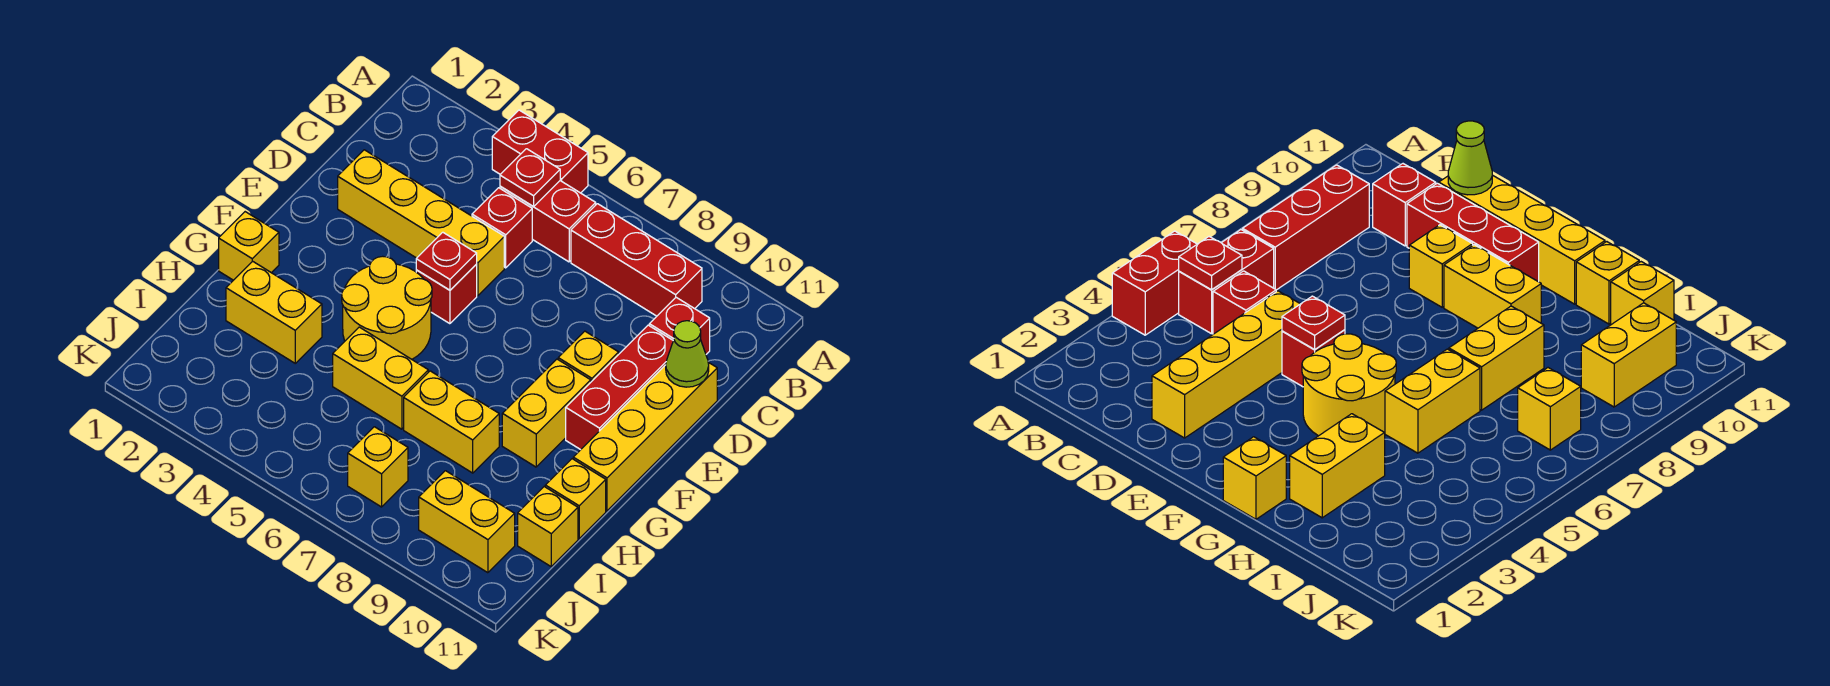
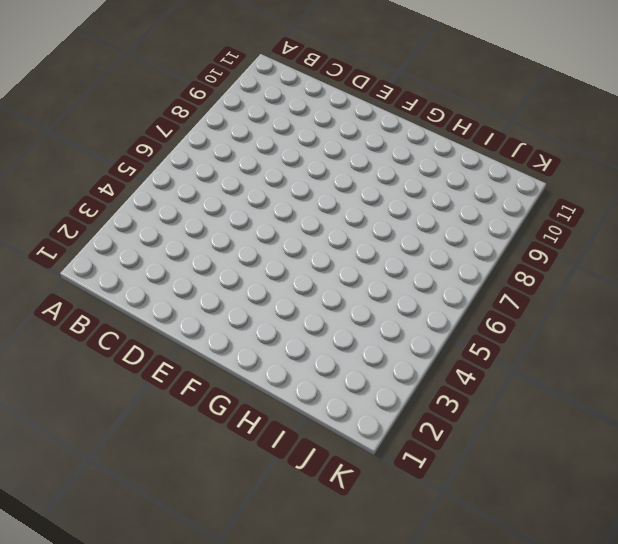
none -> red brick A4:A5 level 1
none -> red brick B5:B6 level 1
none -> red brick B7:B9 level 1

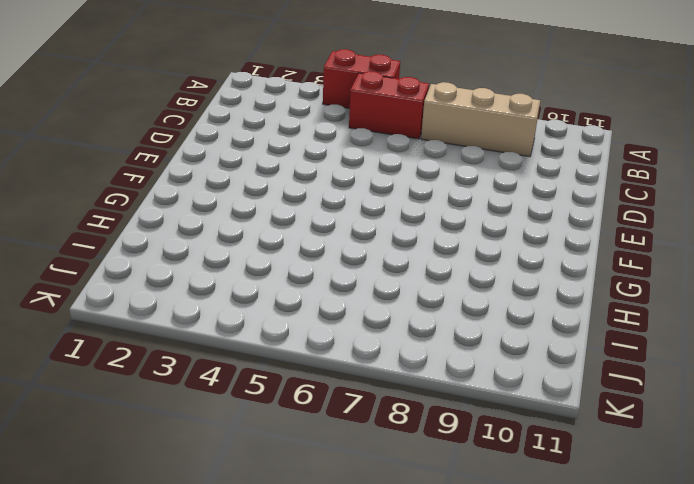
tan brick B7:B9 level 1 -> red brick B7:B9 level 1
none -> red brick C5 level 1
none -> red brick C10 level 1
none -> yellow brick D2:D5 level 1

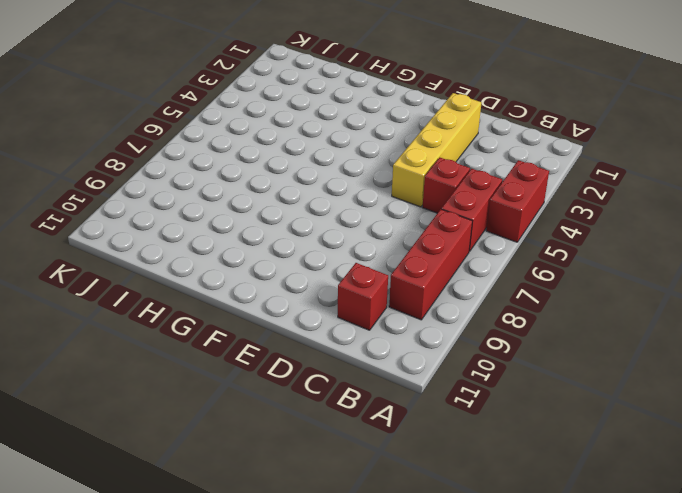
none -> red brick D10:F10 level 1
none -> yellow brick D11:G11 level 1
none -> red brick E5 level 1

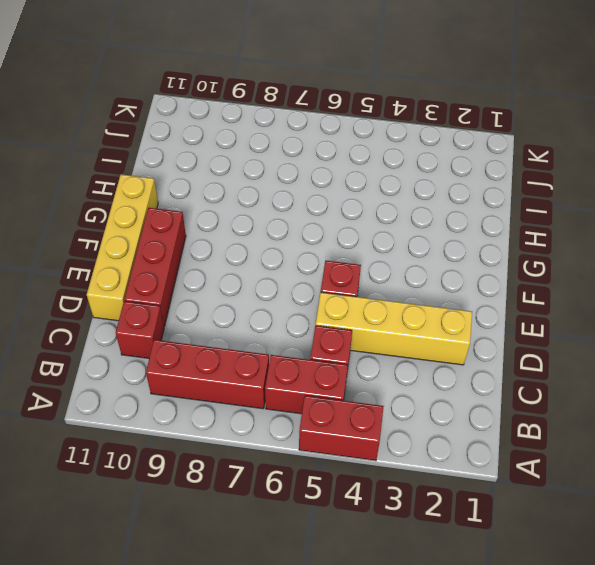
none -> yellow brick E9 level 1
none -> yellow round brick F4:G5 level 1
none -> yellow brick F9:G9 level 1

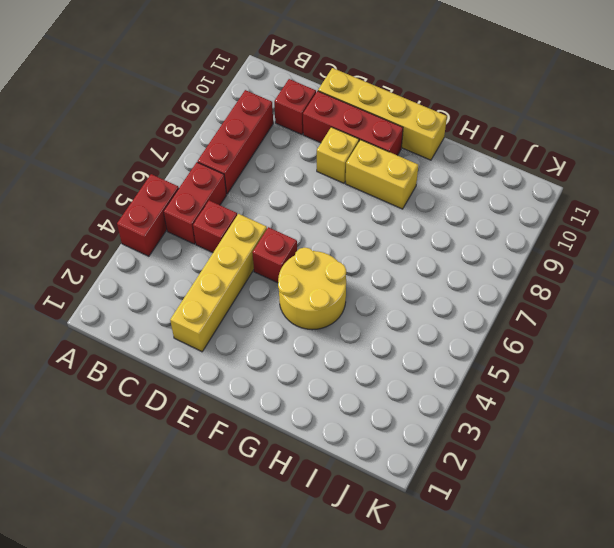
none -> yellow brick G1 level 1
none -> yellow brick H2:H3 level 1
none -> yellow brick H5:H6 level 1

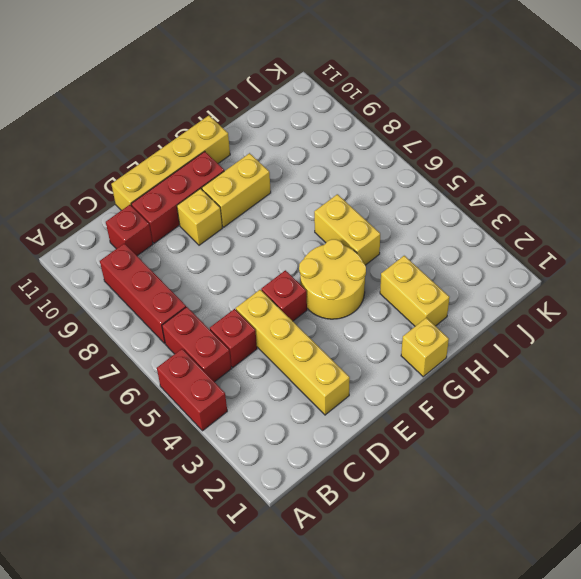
none -> yellow brick H7:H8 level 1
none -> yellow brick H11 level 1
none -> yellow brick I11 level 1

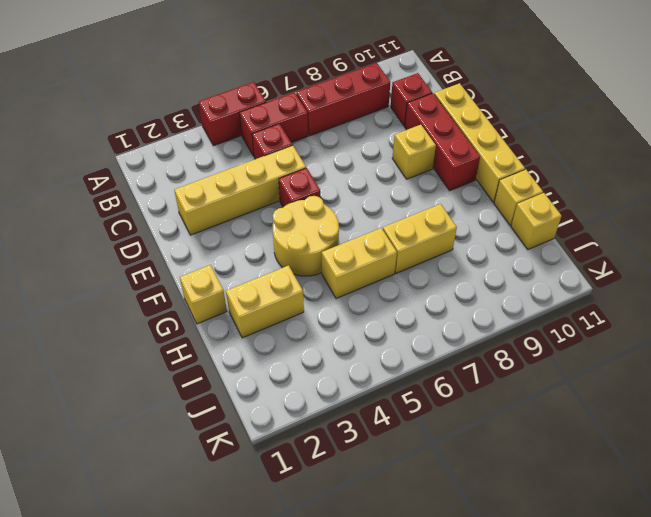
none -> yellow brick F9:G9 level 1
none -> yellow brick J7 level 1
none -> yellow brick J9:J10 level 1

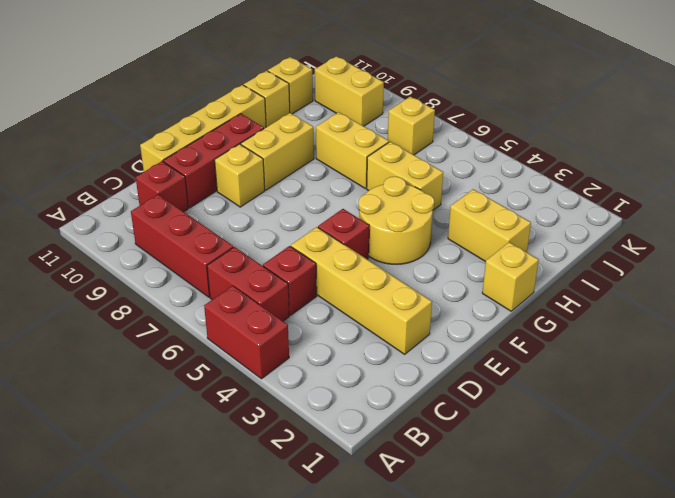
none -> red plate B5 level 2
none -> lime cone D11 level 2
none -> red plate E5 level 2

